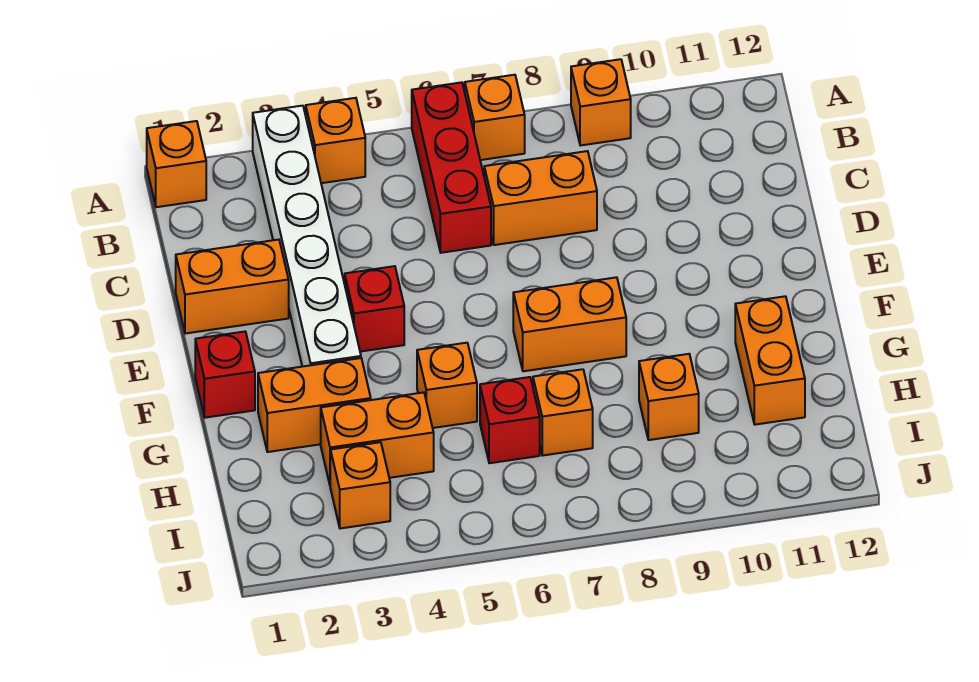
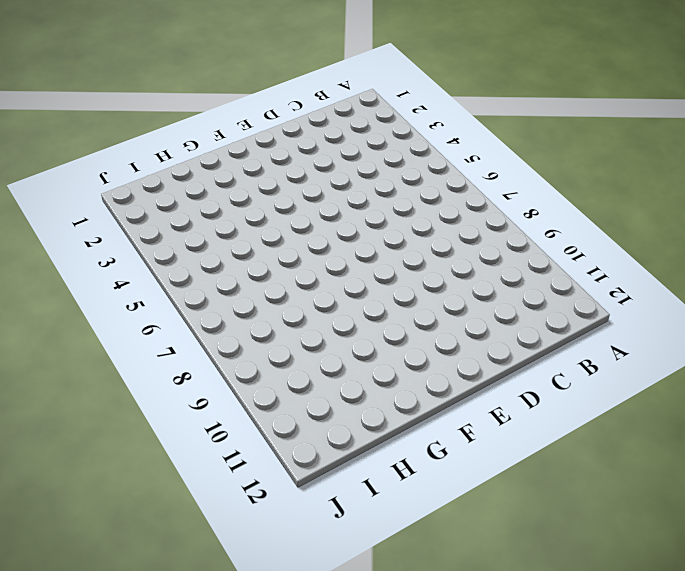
none -> orange brick A1 level 1
none -> white brick A3:F3 level 1
none -> orange brick A4 level 1

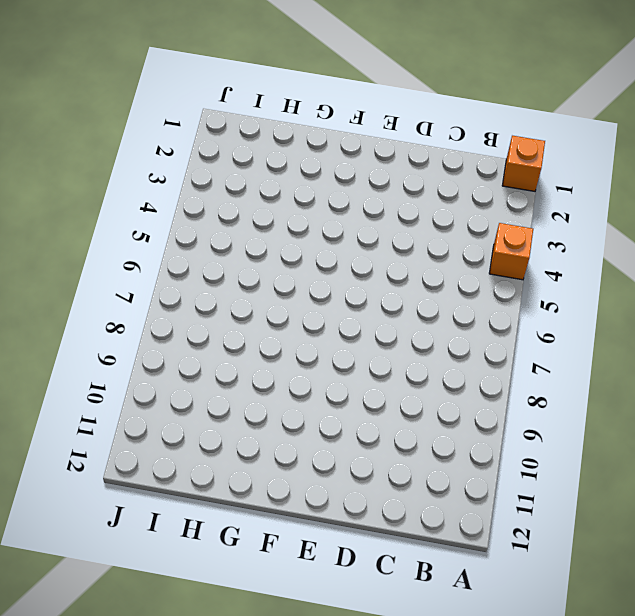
none -> white brick A3:F3 level 1
none -> red brick A6:C6 level 1
none -> orange brick A7 level 1

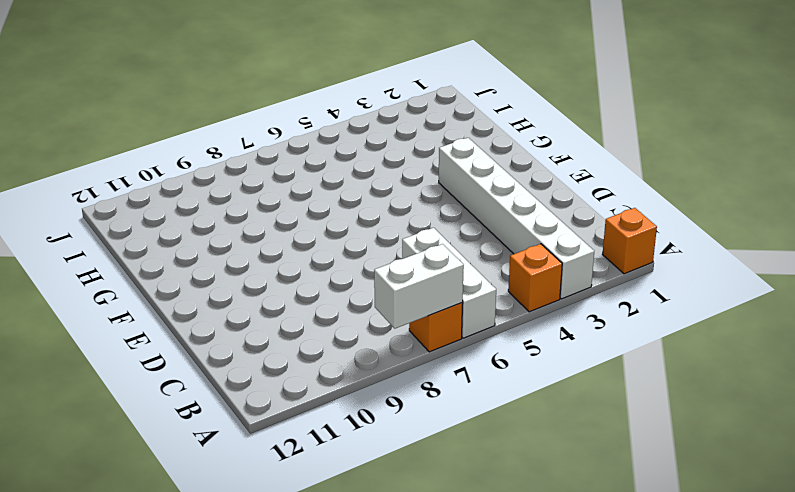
white brick A6:C6 level 1 -> red brick A6:C6 level 1
white brick A7:A8 level 2 -> none
none -> orange brick A9 level 1
none -> orange brick C7:C8 level 1
none -> orange brick D1:D2 level 1

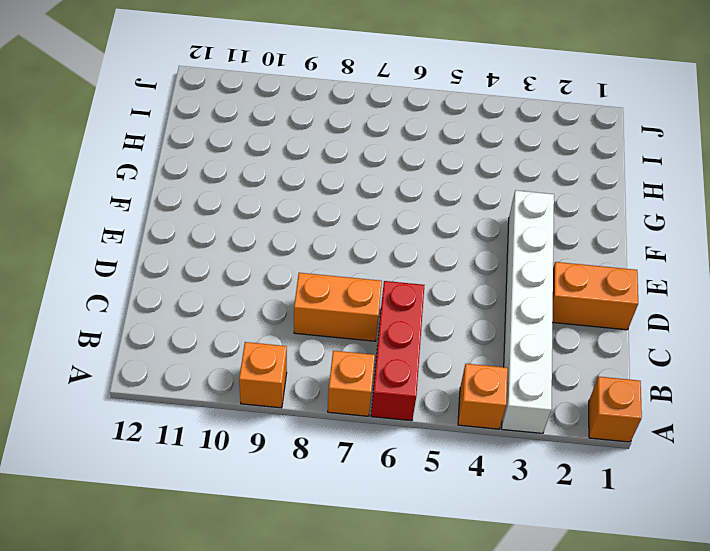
none -> red brick E4 level 1
none -> red brick F1 level 1
none -> orange brick F7:F8 level 1

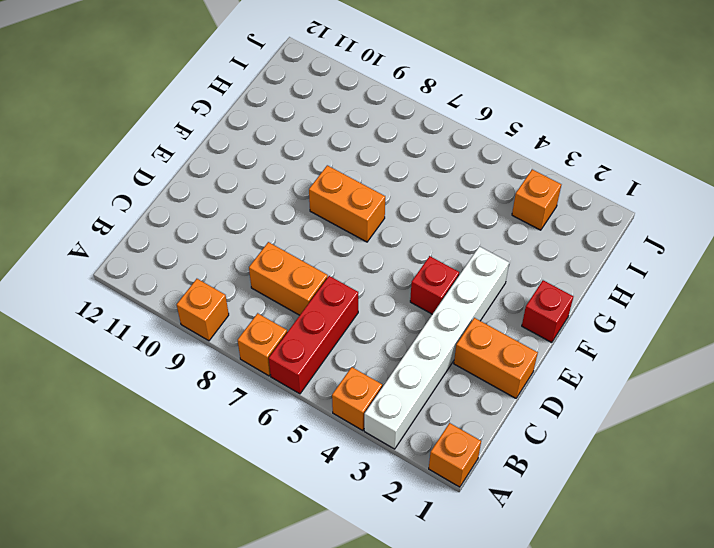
none -> orange brick G2:G3 level 1
none -> orange brick G5 level 1
none -> orange brick G11:H11 level 1

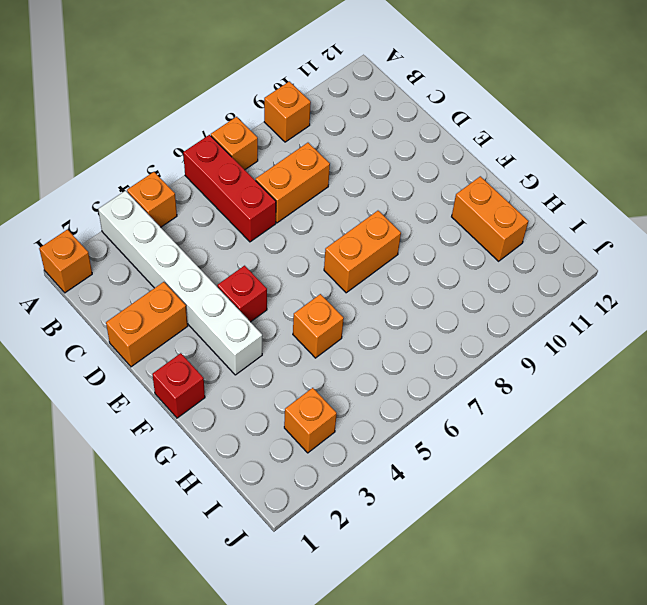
none -> orange brick G2:G3 level 1
none -> orange brick H3:H4 level 1
none -> red brick H6 level 1

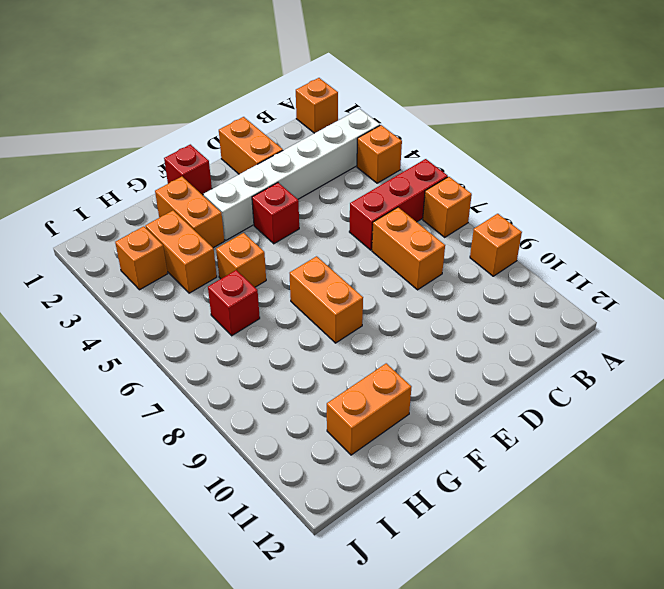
none -> orange brick H7 level 1
none -> orange brick H9 level 1

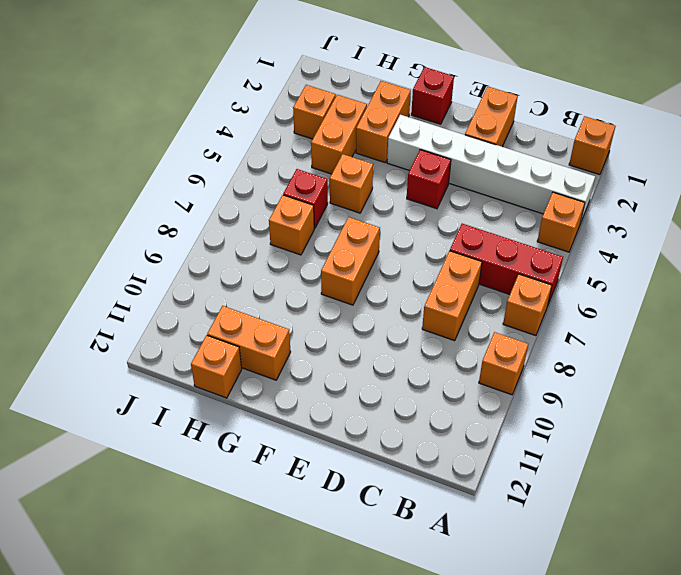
orange brick H12 level 1 -> orange brick H9 level 1

